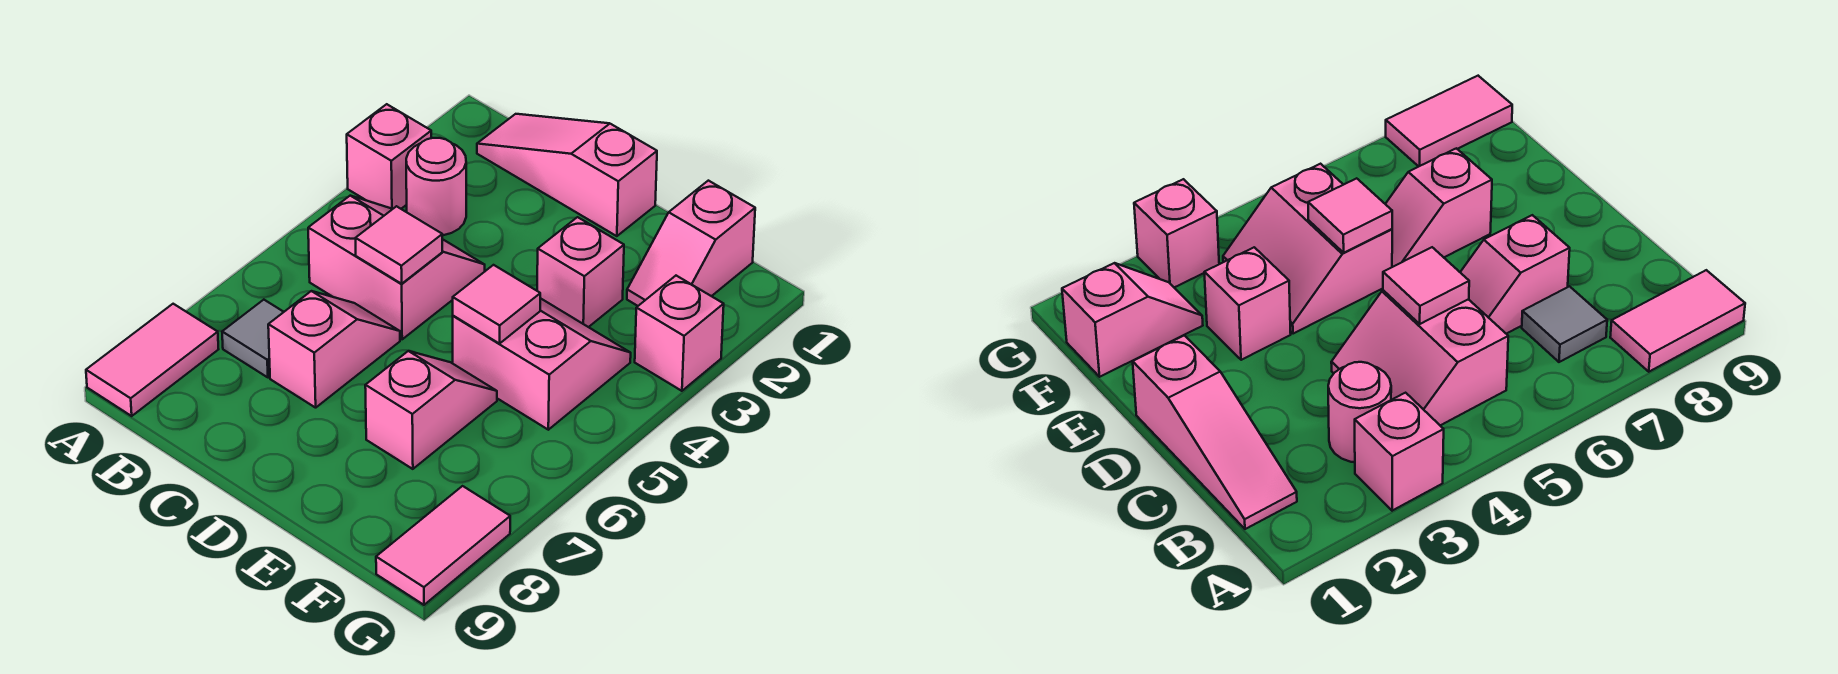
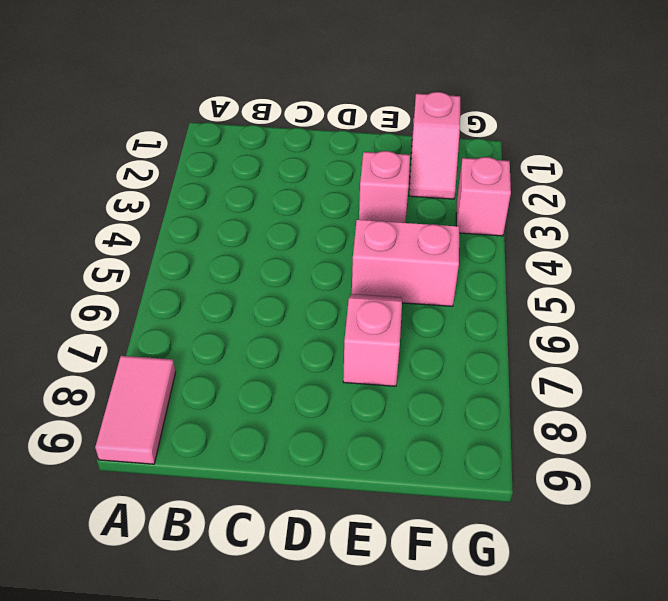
none -> pink brick A3 level 1
none -> pink slope B1:D1 level 1 top D
none -> pink round brick B3 level 1

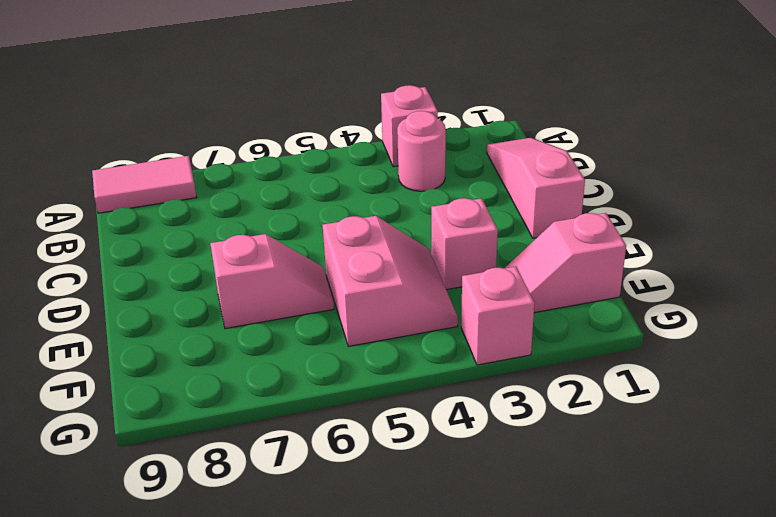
none -> pink slope B4:C5 level 1 top 5
none -> grey tile B7 level 1
none -> pink slope C6:C7 level 1 top 7

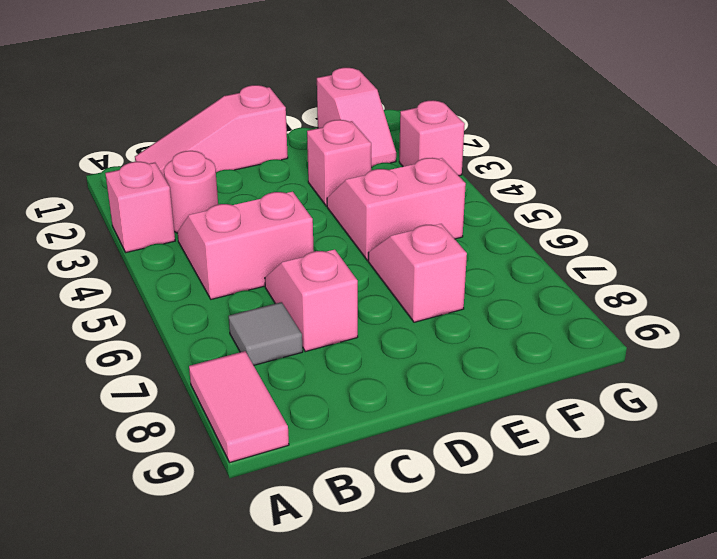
none -> pink tile G8:G9 level 1
none -> pink tile C5 level 2
none -> pink tile E5 level 2

